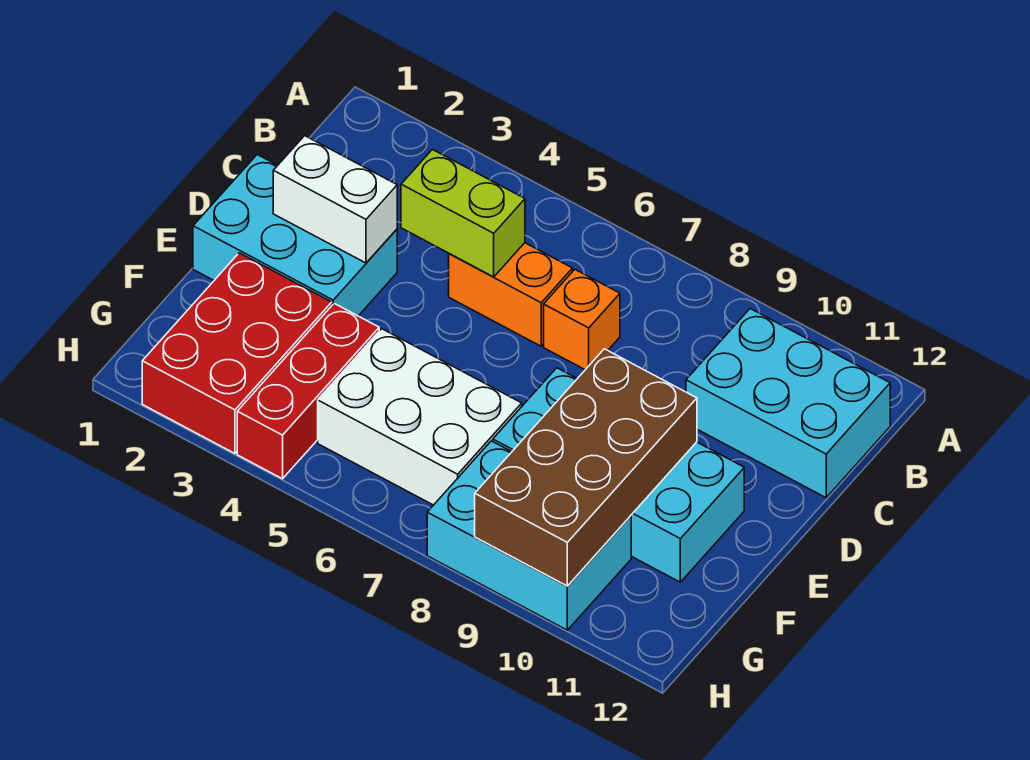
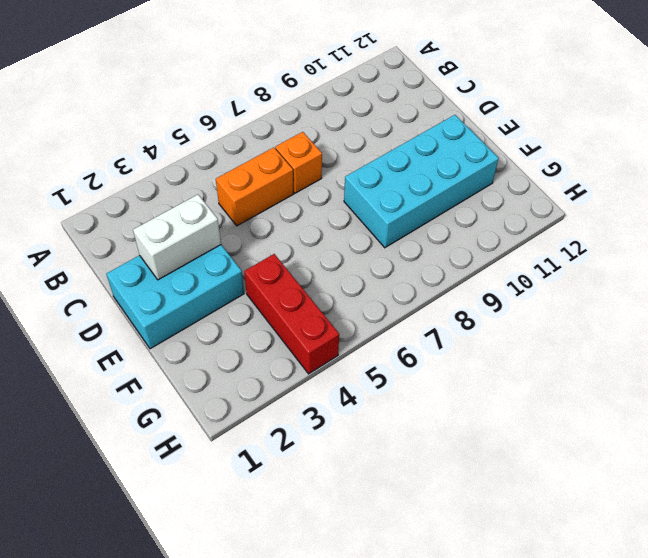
none -> cyan brick B10:C12 level 1
none -> red brick F2:H3 level 1
none -> white brick F5:G7 level 1

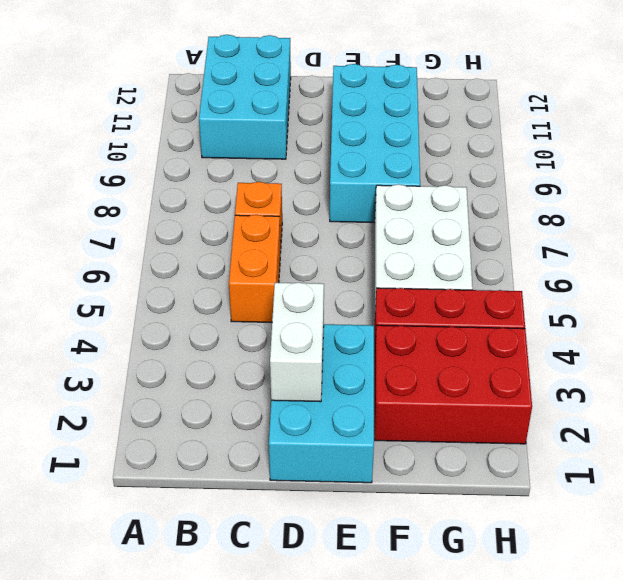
none -> cyan brick G8:H10 level 1
none -> lime brick C4:C5 level 2
none -> brown brick E9:H10 level 2

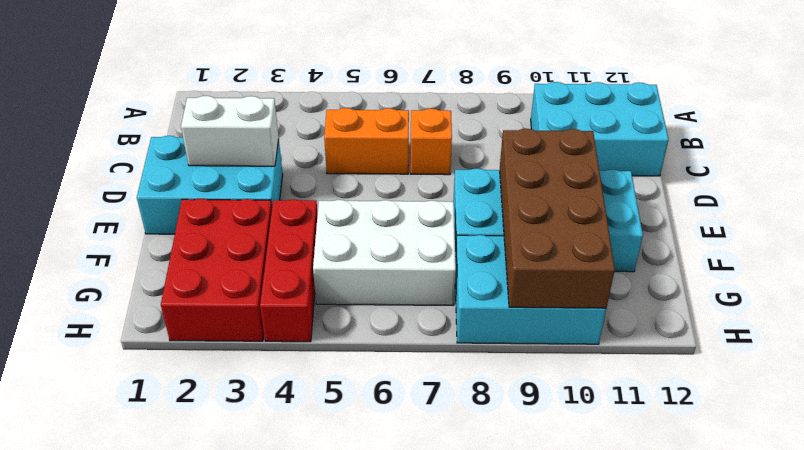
none -> lime brick C4:C5 level 2

